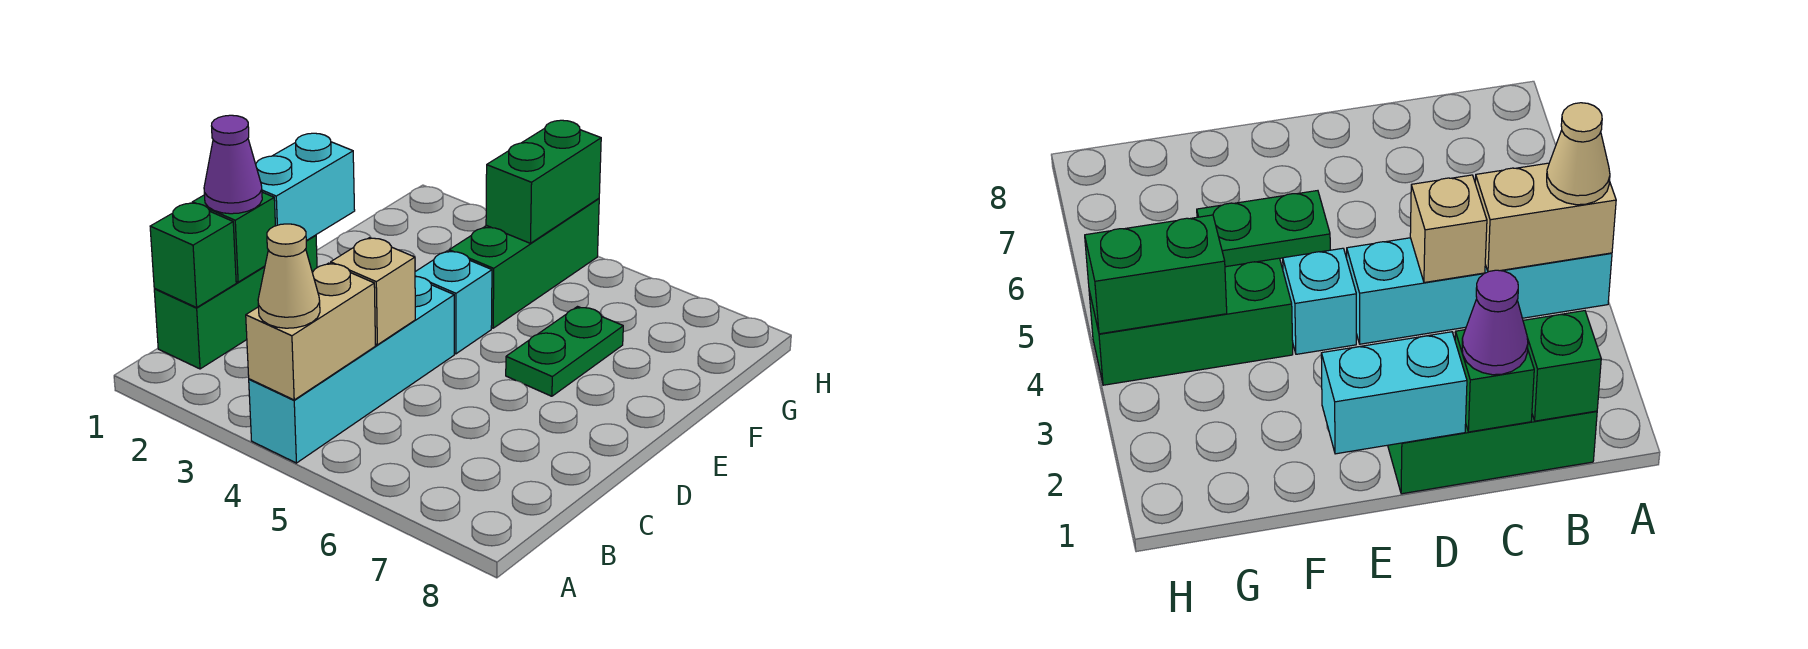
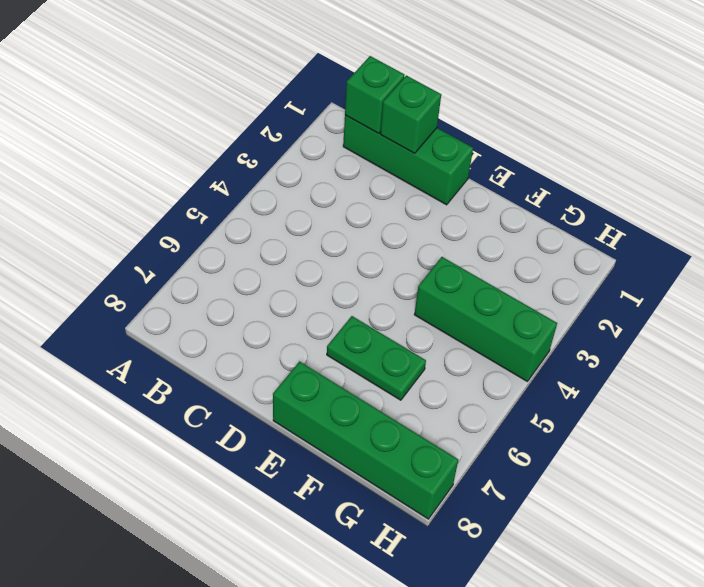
green brick E8:H8 level 1 -> none
none -> cyan brick A4:D4 level 1
none -> cyan brick E4 level 1
none -> tan brick A4:B4 level 2

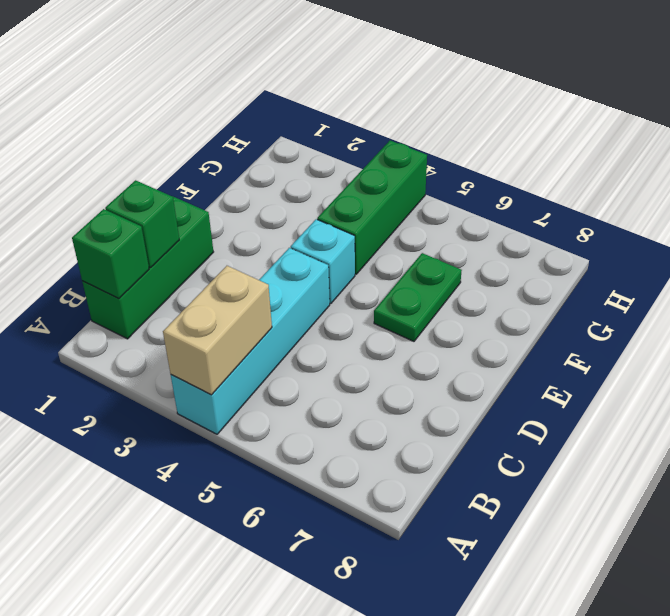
none -> tan brick C4 level 2
none -> cyan brick D1:E1 level 2
none -> green brick G4:H4 level 2

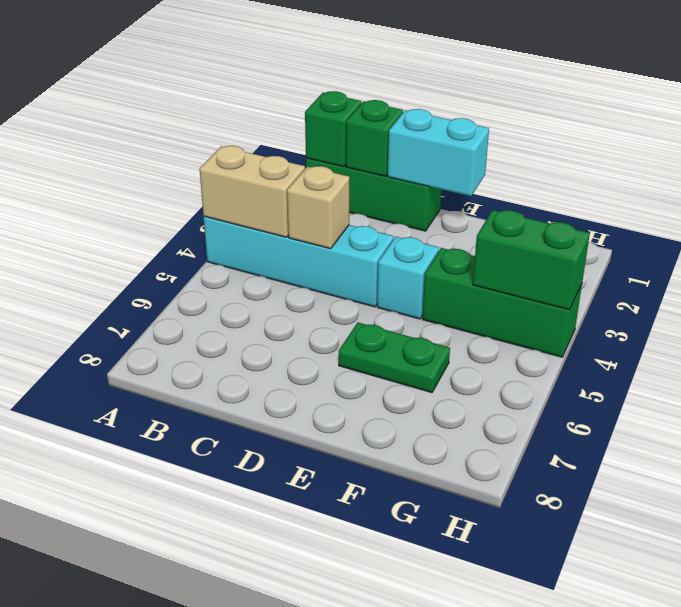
none -> tan cone A4 level 3
none -> purple cone C1 level 3

